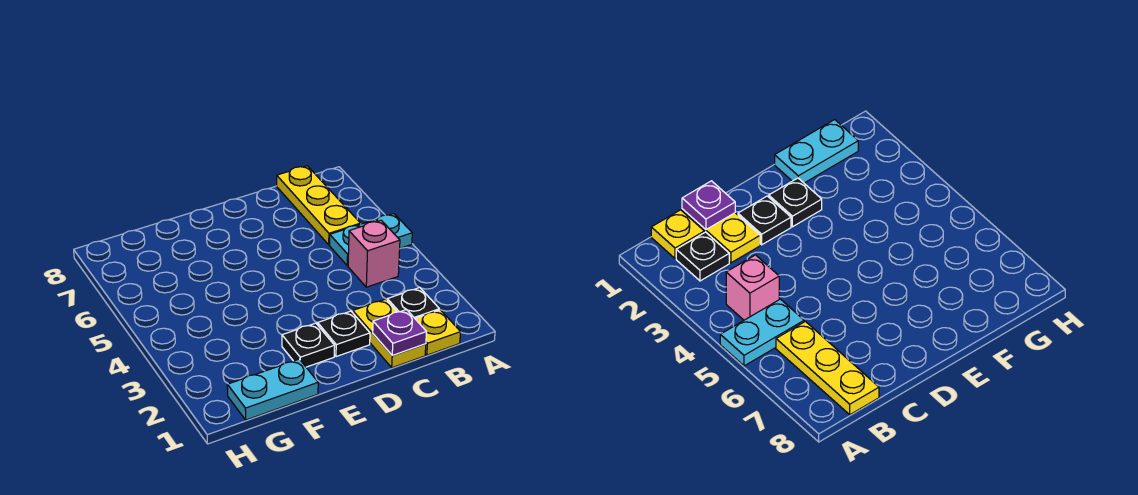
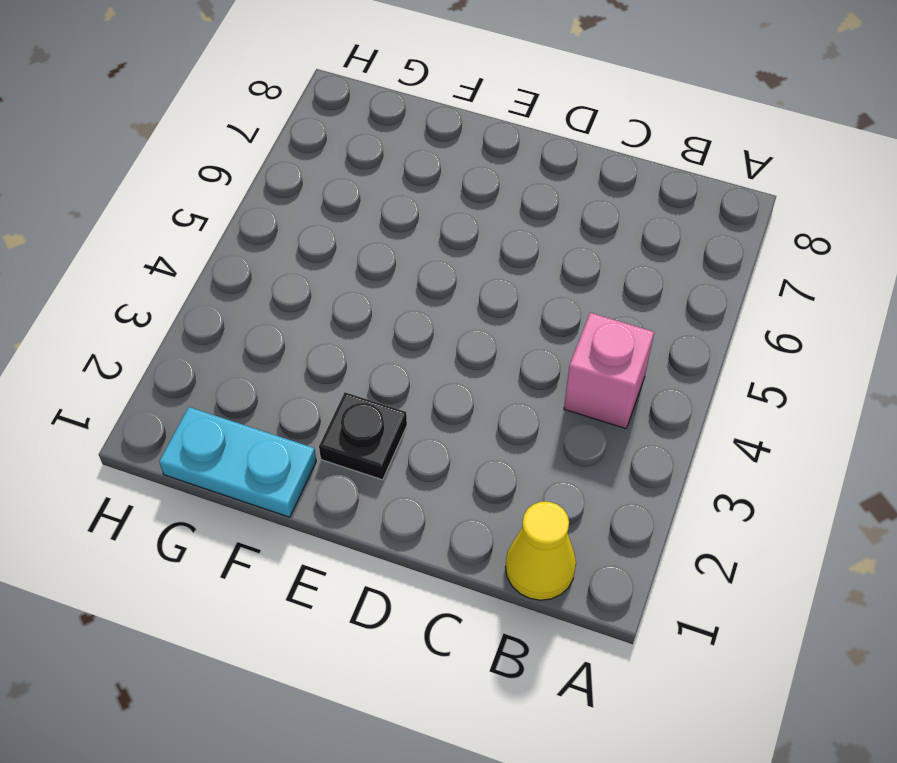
yellow cone B1 level 1 -> yellow plate B1 level 1
none -> cyan plate A5:B5 level 1
none -> black plate B2 level 1

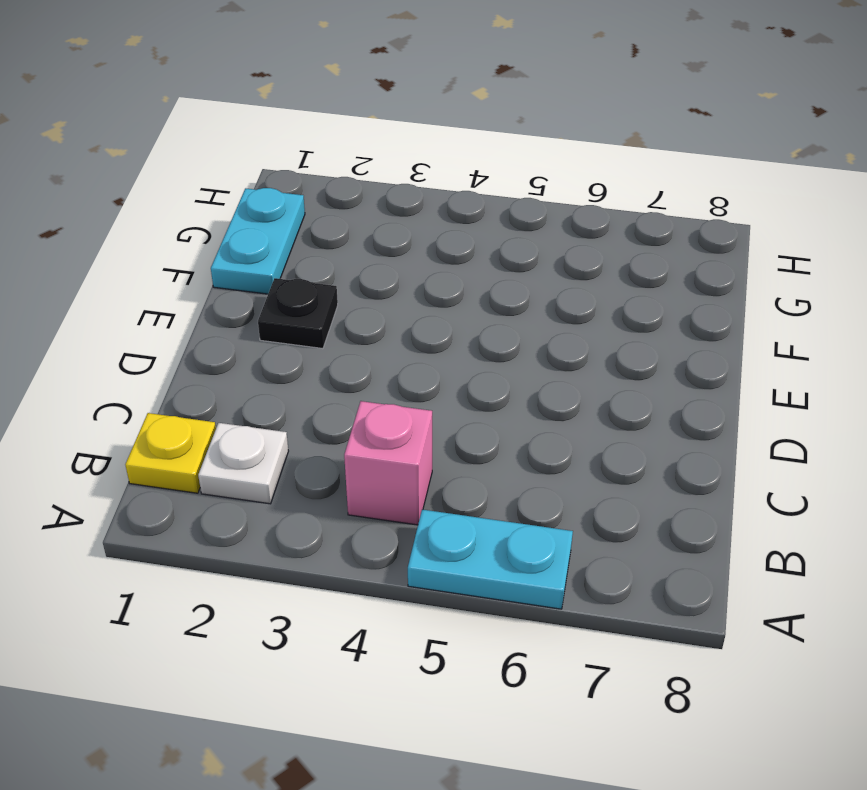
cyan plate A5:A6 level 1 -> cyan plate A5:B5 level 1
white plate B2 level 1 -> black plate B2 level 1
none -> yellow plate B6:B8 level 1
none -> yellow plate C1:C2 level 1

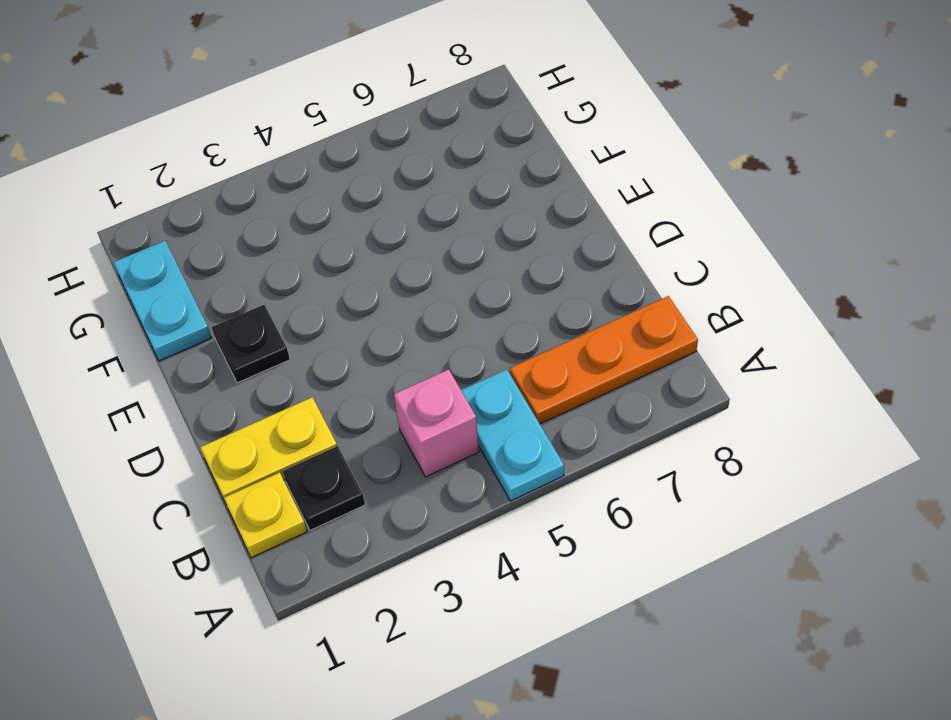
orange plate B6:B8 level 1 -> yellow plate B6:B8 level 1
none -> black plate D2 level 1
none -> purple plate C1 level 2

